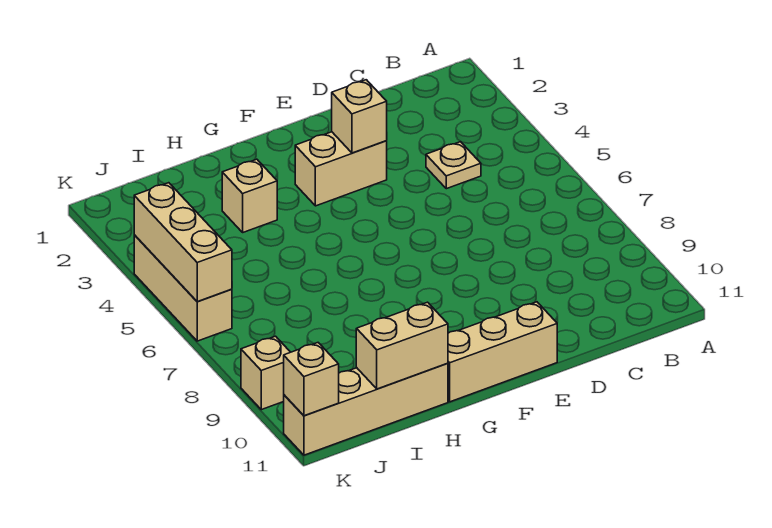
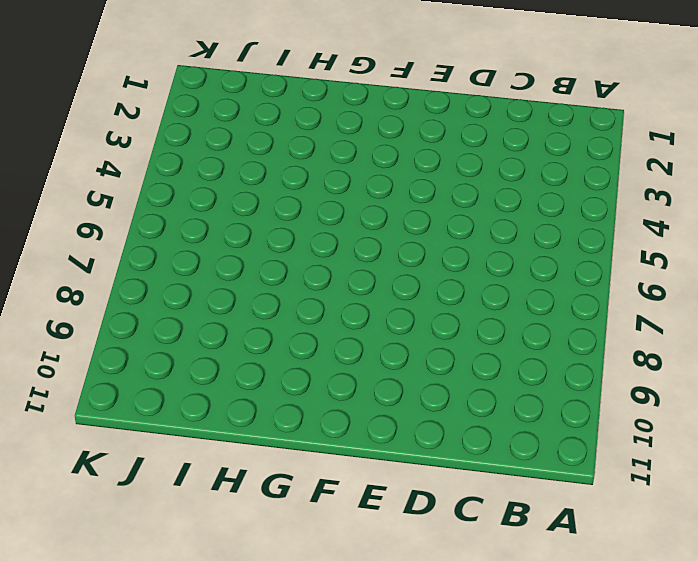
none -> tan plate C4 level 1
none -> tan brick E3:F3 level 1

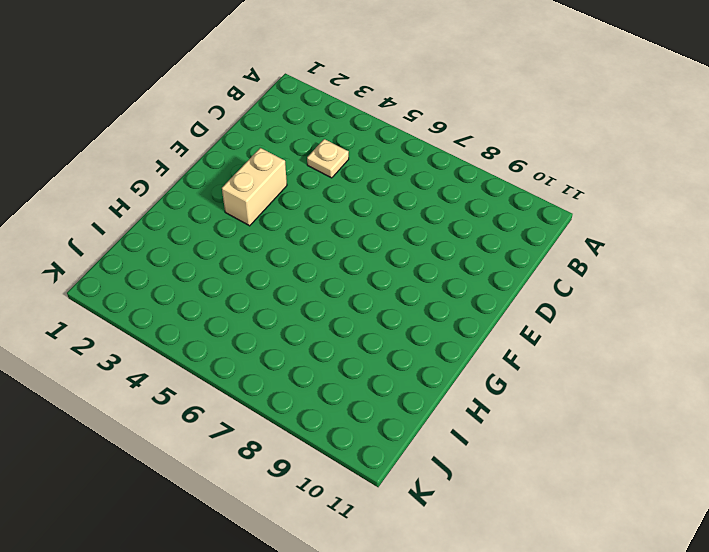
none -> tan brick E11:G11 level 1
none -> tan brick H3 level 1

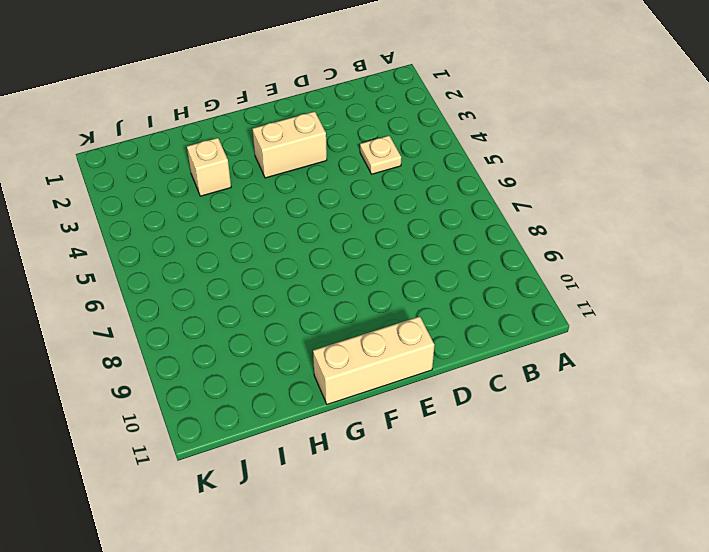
none -> tan brick H11:K11 level 1
none -> tan brick K4:K6 level 1

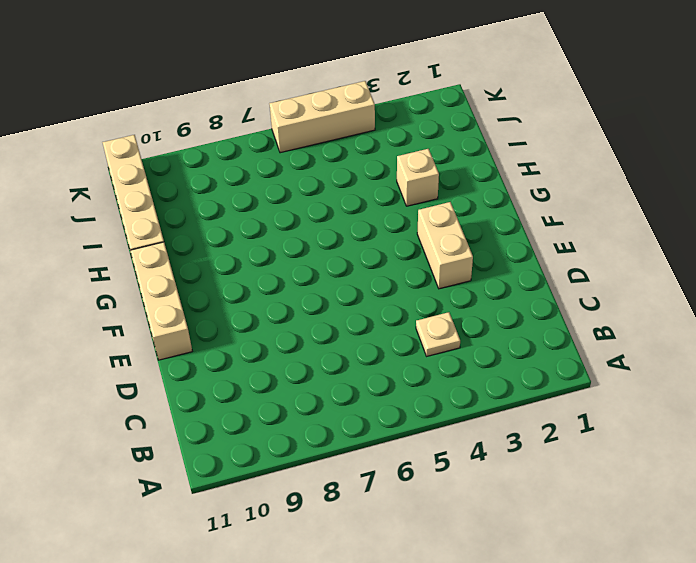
none -> tan brick K9 level 1
none -> tan brick E3 level 2

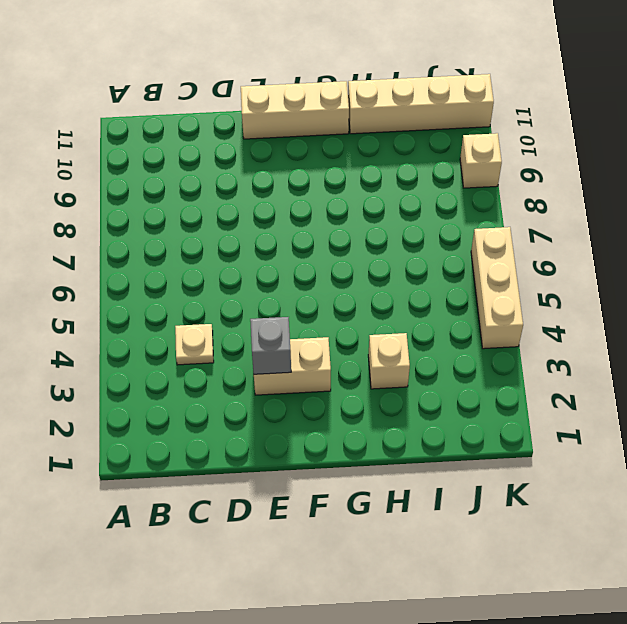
grey brick E3 level 2 -> tan brick E3 level 2
none -> tan brick H11:I11 level 2
none -> tan brick K4:K6 level 2

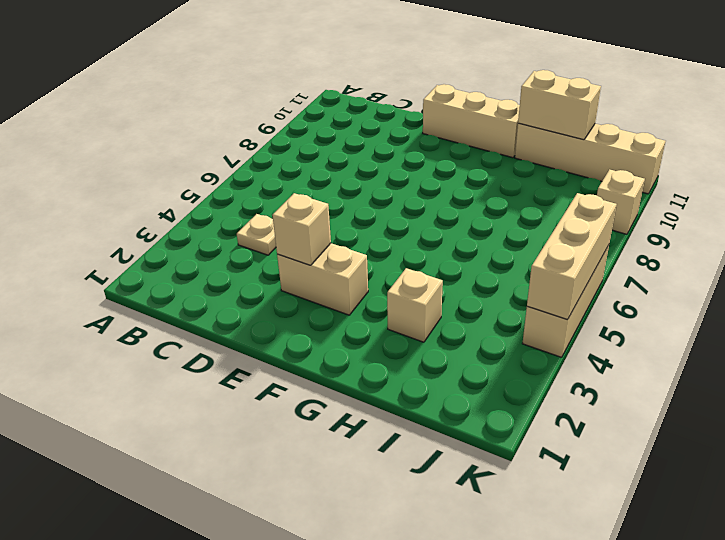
none -> tan brick K11 level 2

